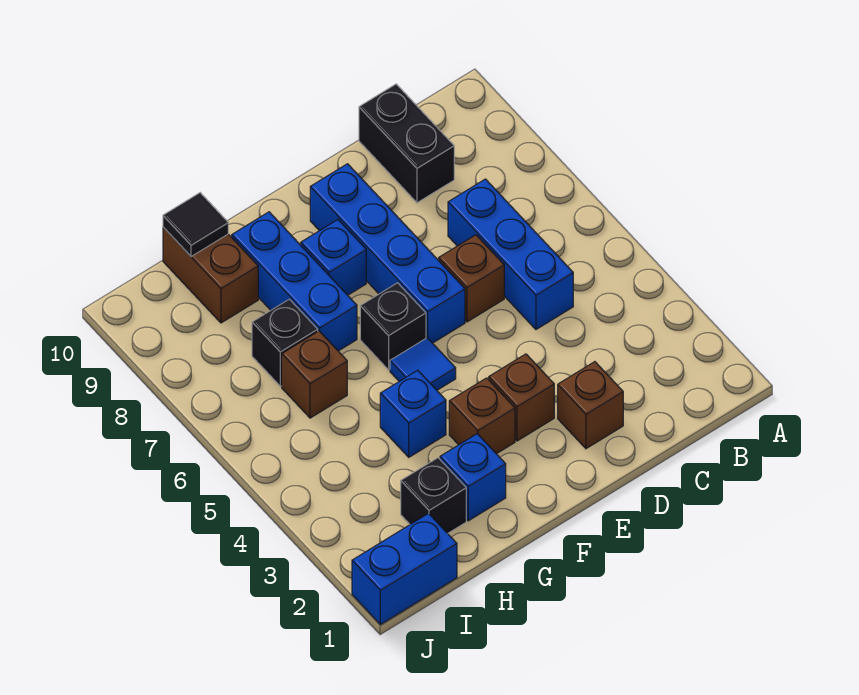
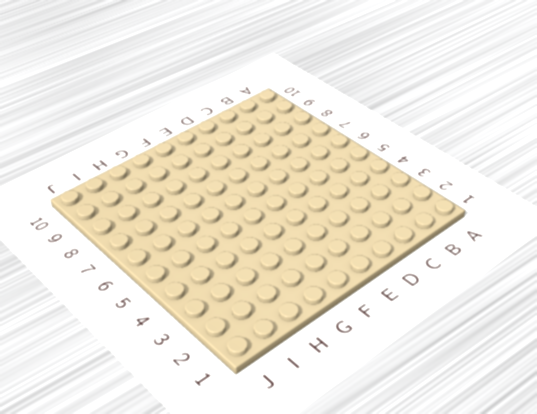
none -> blue brick C5:C7 level 1
none -> black brick C9:C10 level 1
none -> brown brick D2 level 1

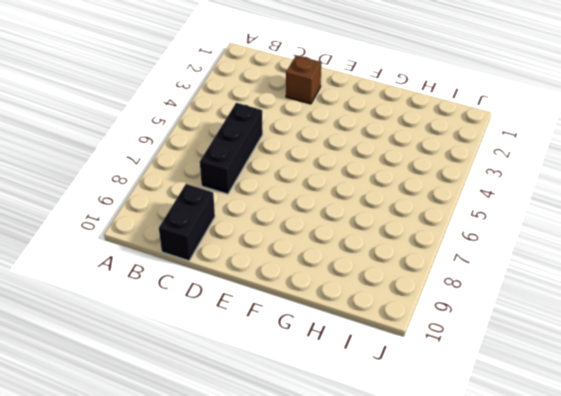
black brick C5:C7 level 1 -> blue brick C5:C7 level 1
none -> brown brick D6 level 1
none -> brown brick E3 level 1
none -> blue brick E6:E9 level 1

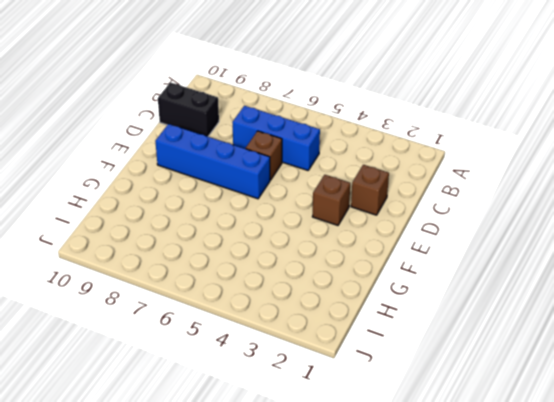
none -> brown brick F3 level 1
none -> blue tile F5 level 1
none -> black brick F6 level 1

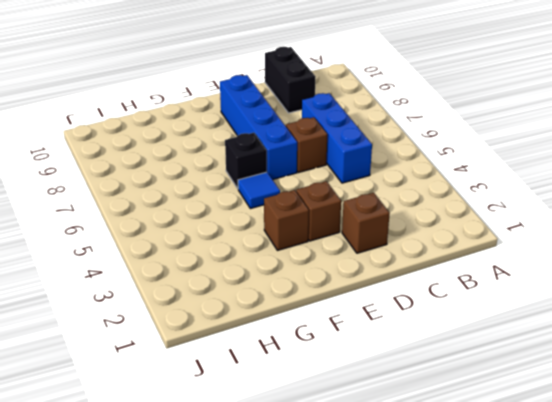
none -> blue brick F8 level 1
none -> blue brick G2 level 1
none -> blue brick G4 level 1

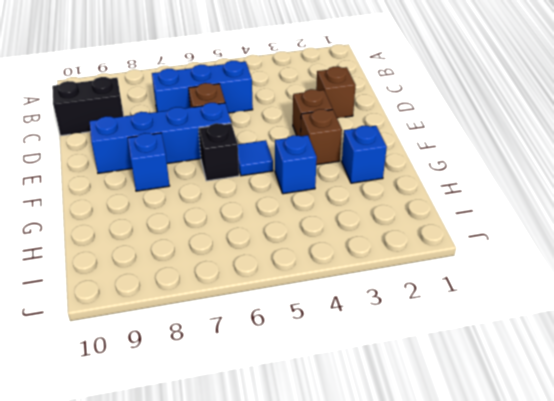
none -> blue brick G7:G9 level 1
none -> black brick H2 level 1
none -> brown brick H6 level 1

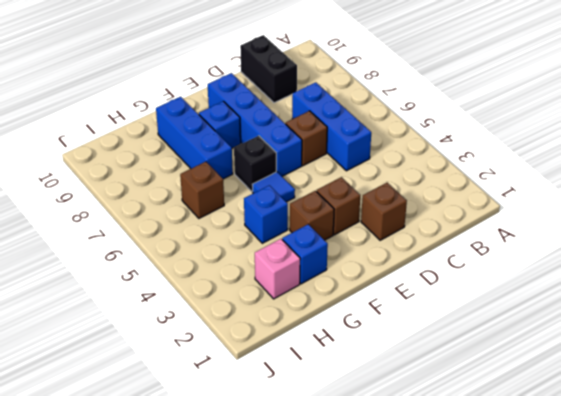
pink brick H2 level 1 -> black brick H2 level 1
none -> black brick H7 level 1
none -> brown brick H9:H10 level 1
none -> blue brick I1:J1 level 1

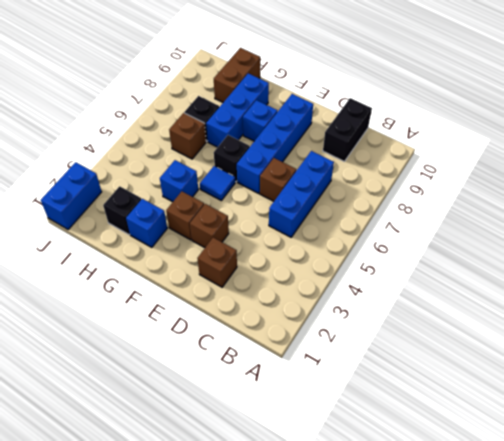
blue brick J1:J2 level 1 -> blue brick I1:J1 level 1
none -> black tile H10 level 2

